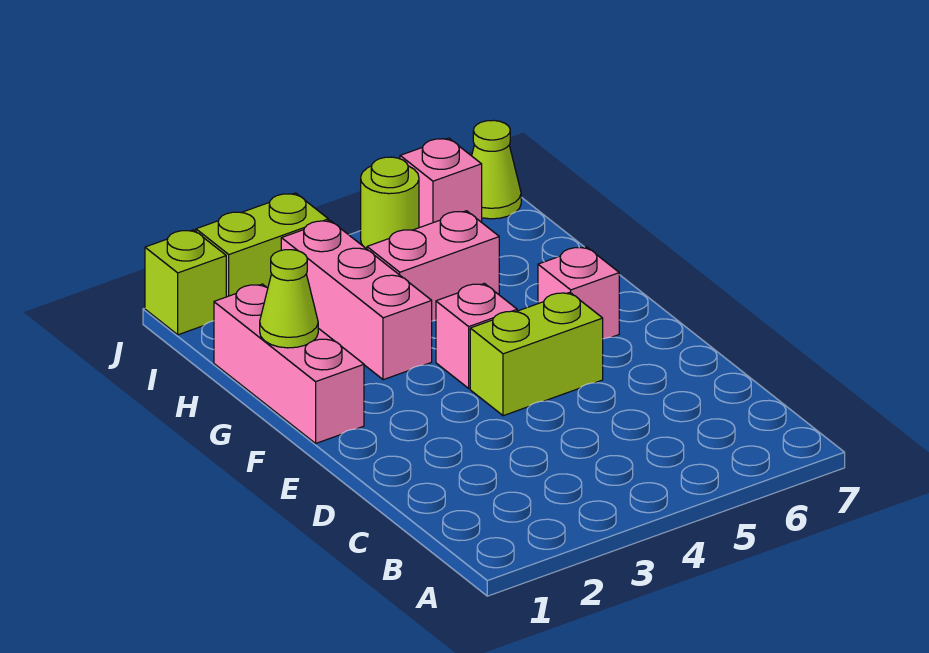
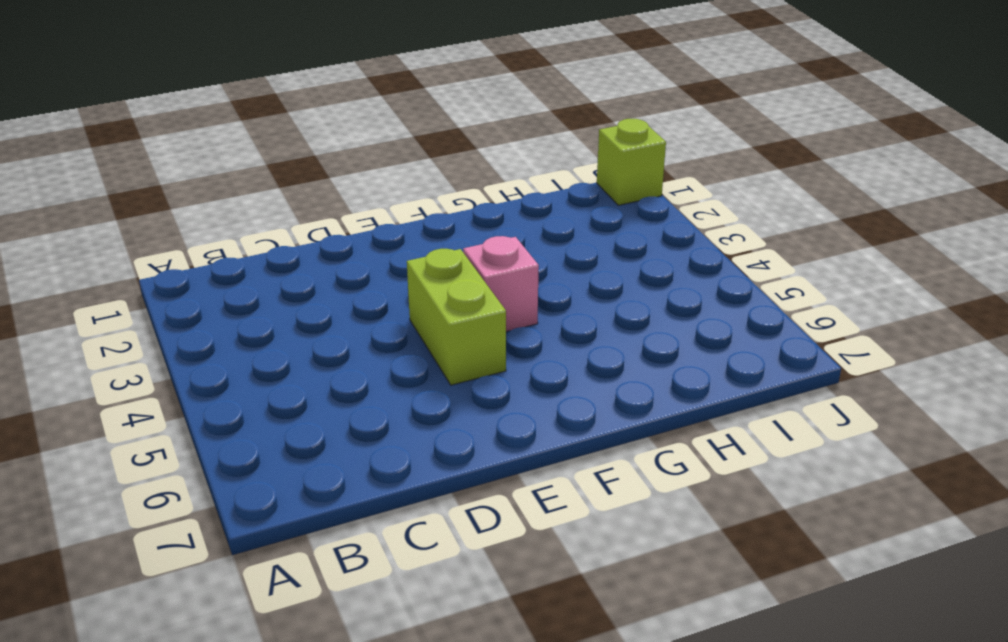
none -> pink brick F1:H1 level 1
none -> pink brick F6 level 1
none -> pink brick G3:I3 level 1

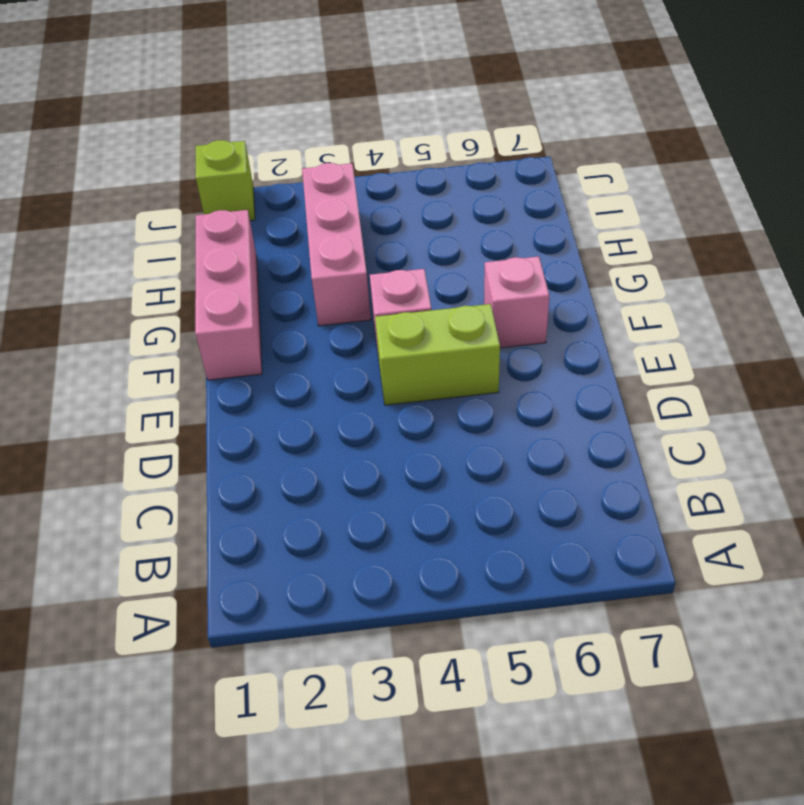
none -> pink brick H4:H5 level 1
none -> lime brick J2:J3 level 1
none -> lime round brick J5 level 1

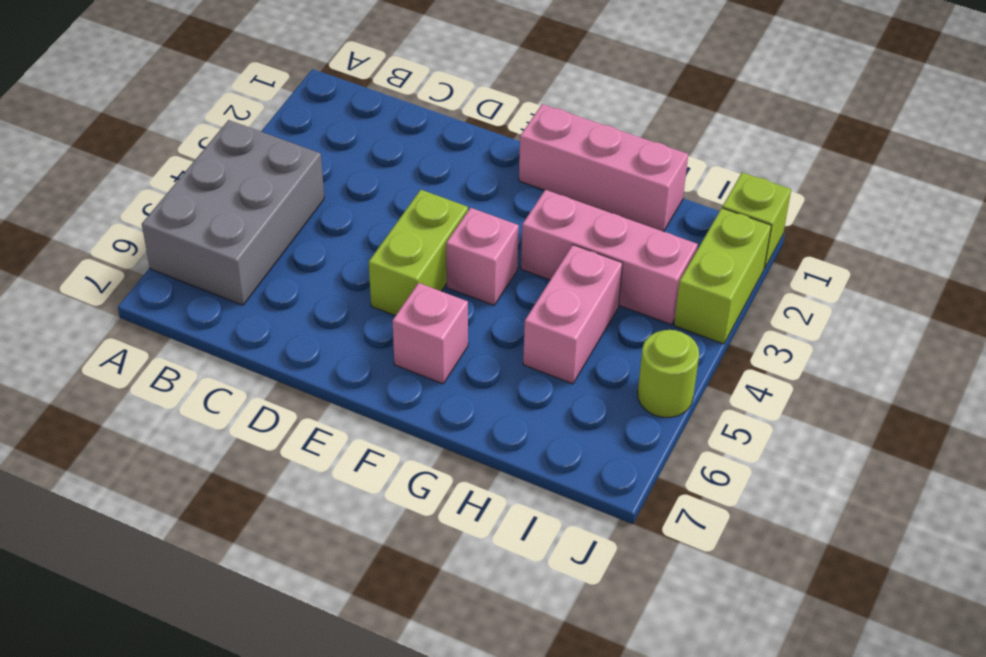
grey brick A4:B6 level 1 -> none
none -> pink brick J6 level 1
none -> lime cone J7 level 1
none -> lime cone G1 level 2

